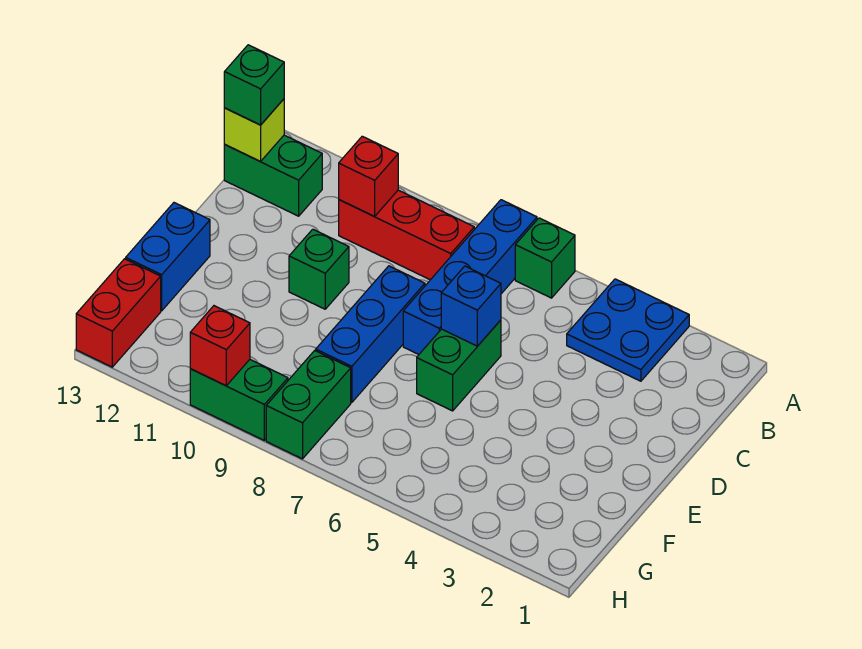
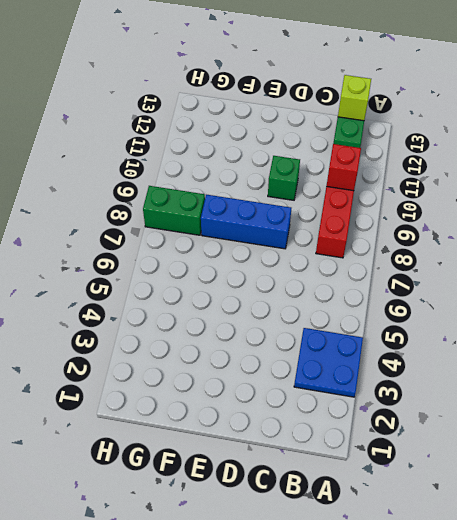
none -> green brick A6 level 1
none -> blue brick A7:D7 level 1
none -> green brick D6:E6 level 1

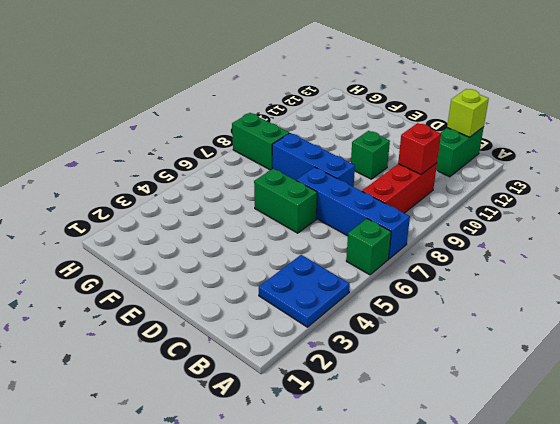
none -> blue brick E13:F13 level 1
none -> red brick G13:H13 level 1
none -> green brick H9:H10 level 1

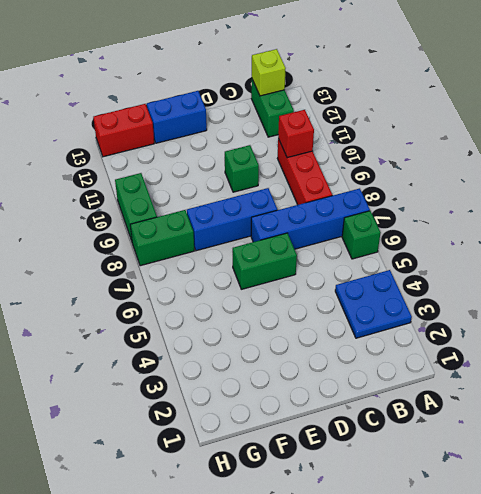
none -> blue brick D6 level 2
none -> red brick H10 level 2
none -> green brick B13 level 3

